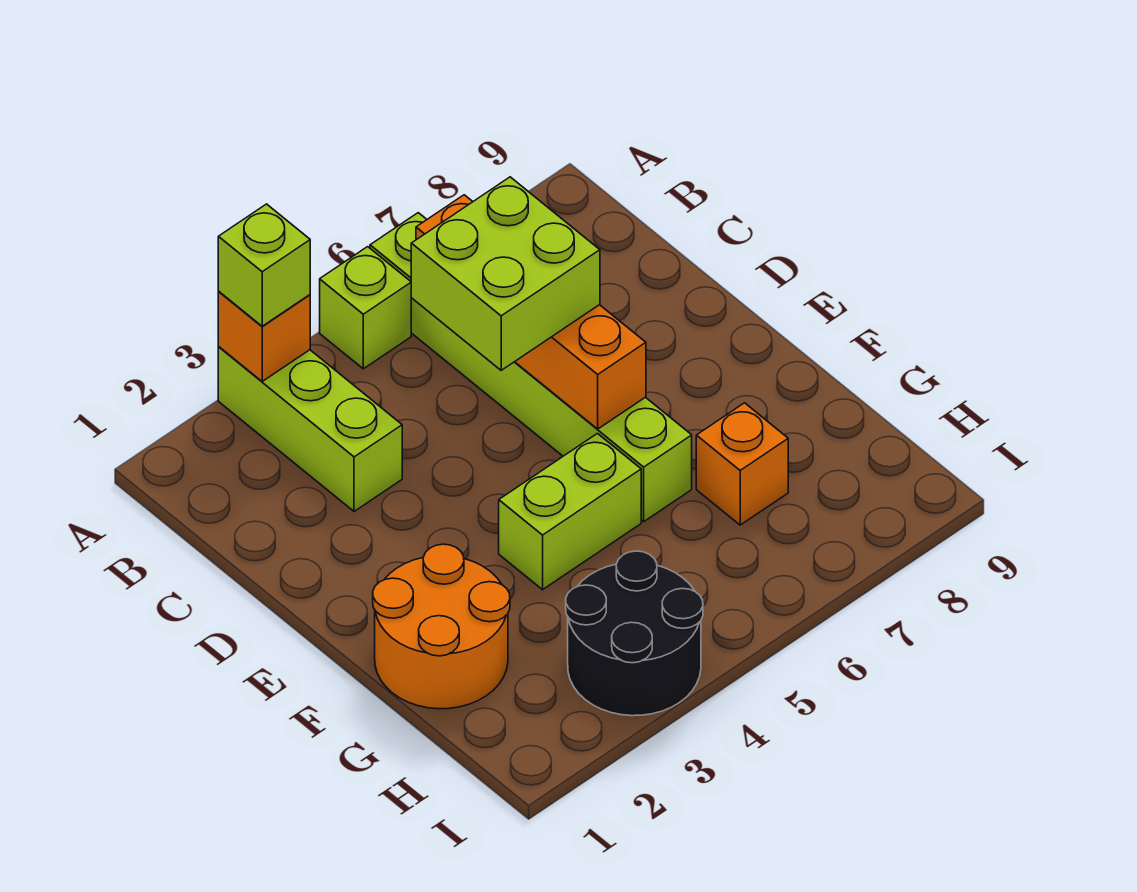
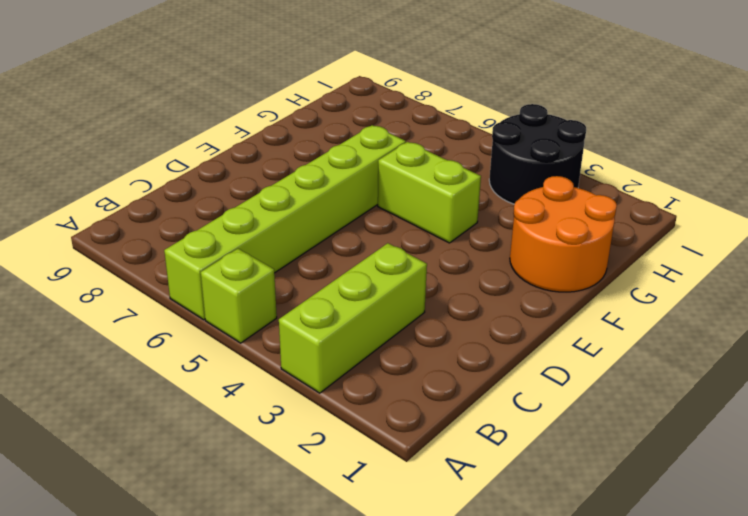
none -> orange brick G7 level 1
none -> orange brick A3 level 2

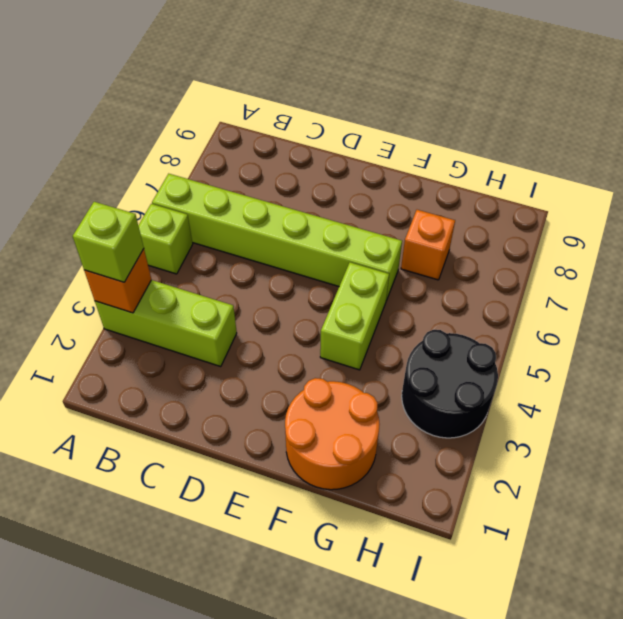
none -> orange brick B6:E6 level 2
none -> lime brick C5:D6 level 3

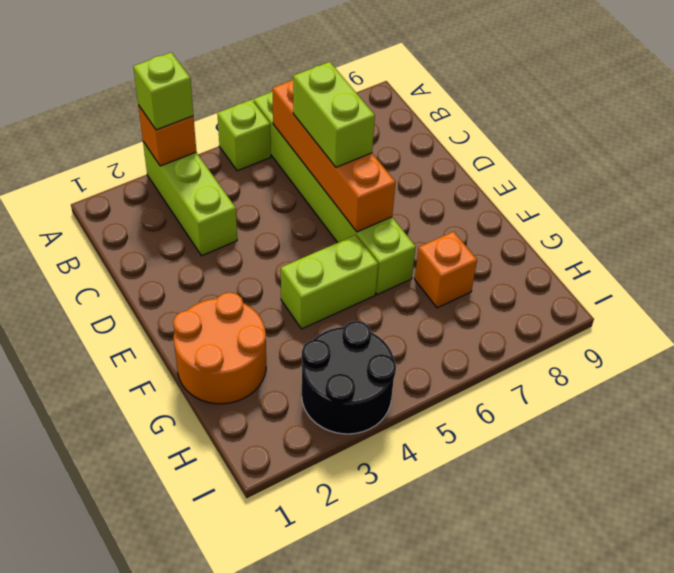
lime brick C6:D6 level 3 -> lime brick C5:D6 level 3

